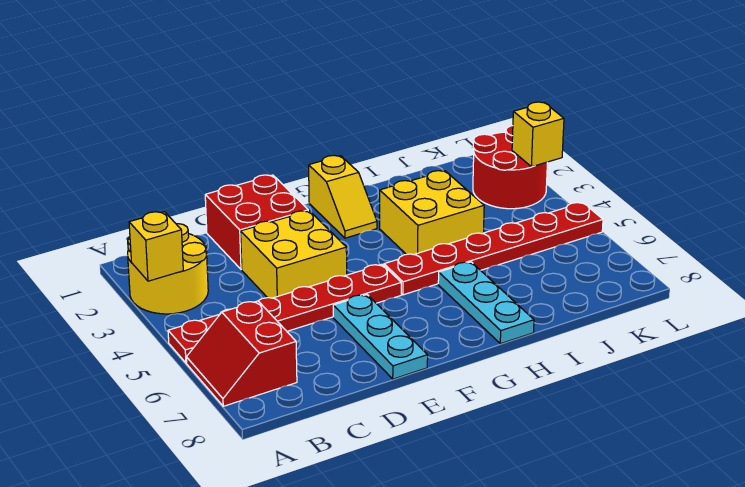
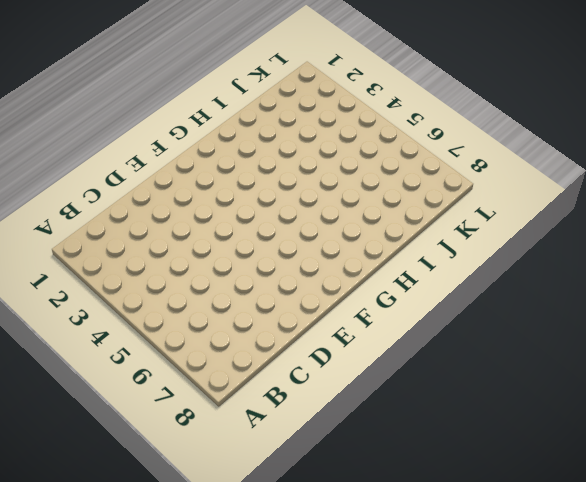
none -> yellow round brick A2:B3 level 1
none -> red plate A5:F5 level 1
none -> red slope A6:B7 level 1 top B

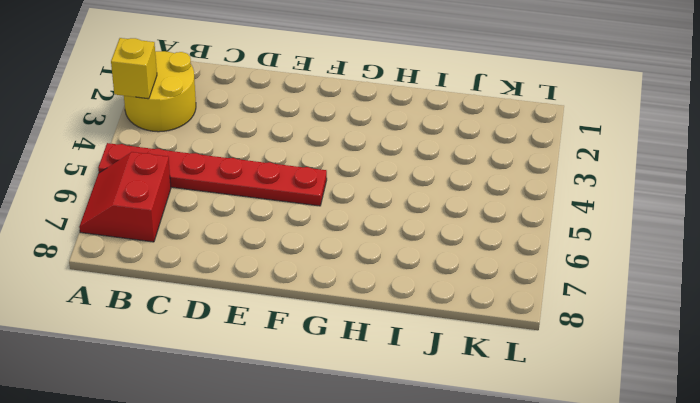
none -> red brick D1:E2 level 1
none -> yellow brick D3:E4 level 1
none -> cyan plate E6:E8 level 1

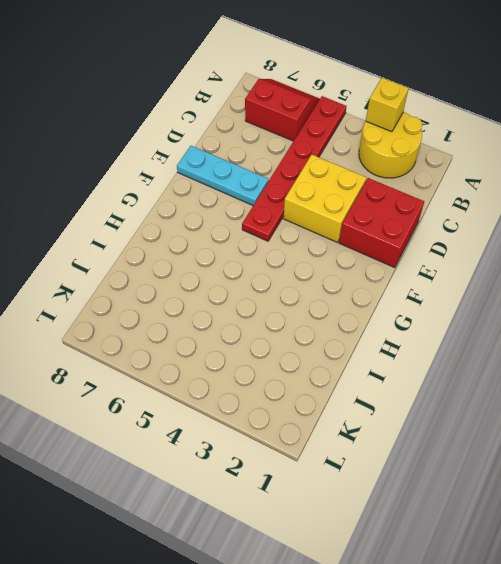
none -> yellow slope G1:G2 level 1 top 1
none -> red plate G5:L5 level 1
none -> yellow brick H3:I4 level 1

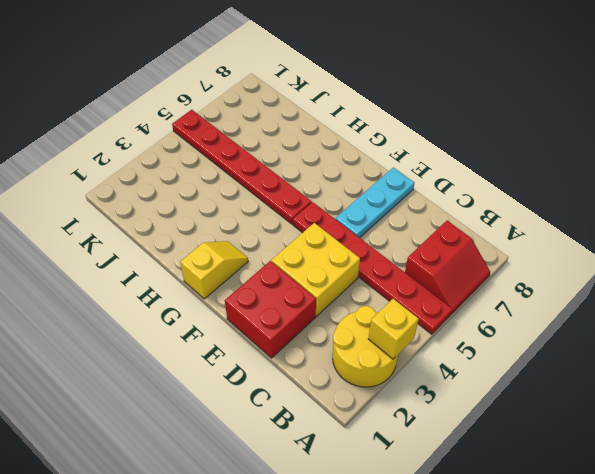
none -> yellow brick H3:I4 level 1
none -> cyan plate H6:H8 level 1
none -> red round brick K2:L3 level 1

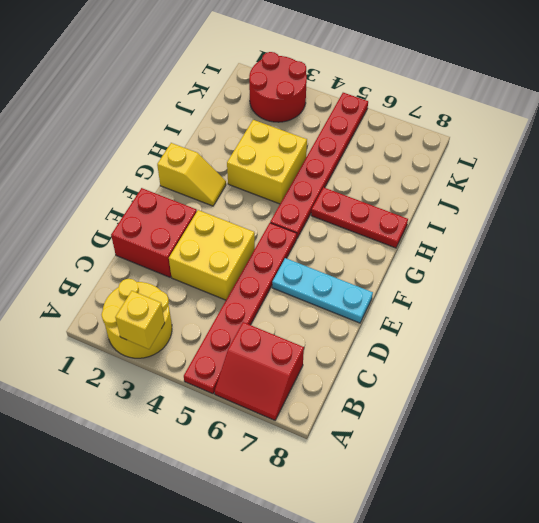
red plate H6:H8 level 1 -> cyan plate H6:H8 level 1
none -> yellow brick L3 level 2

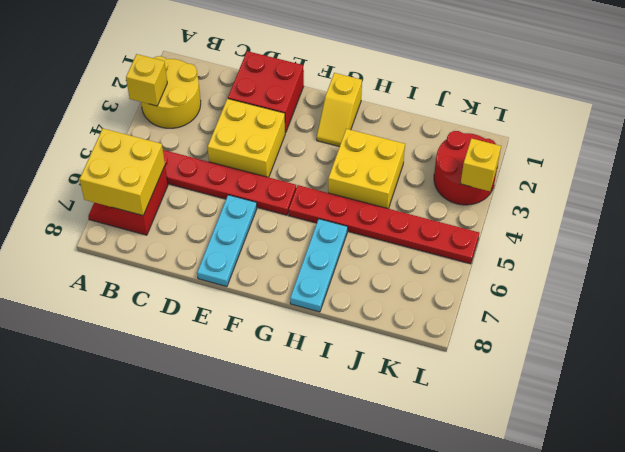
yellow brick A6:B7 level 2 -> none

